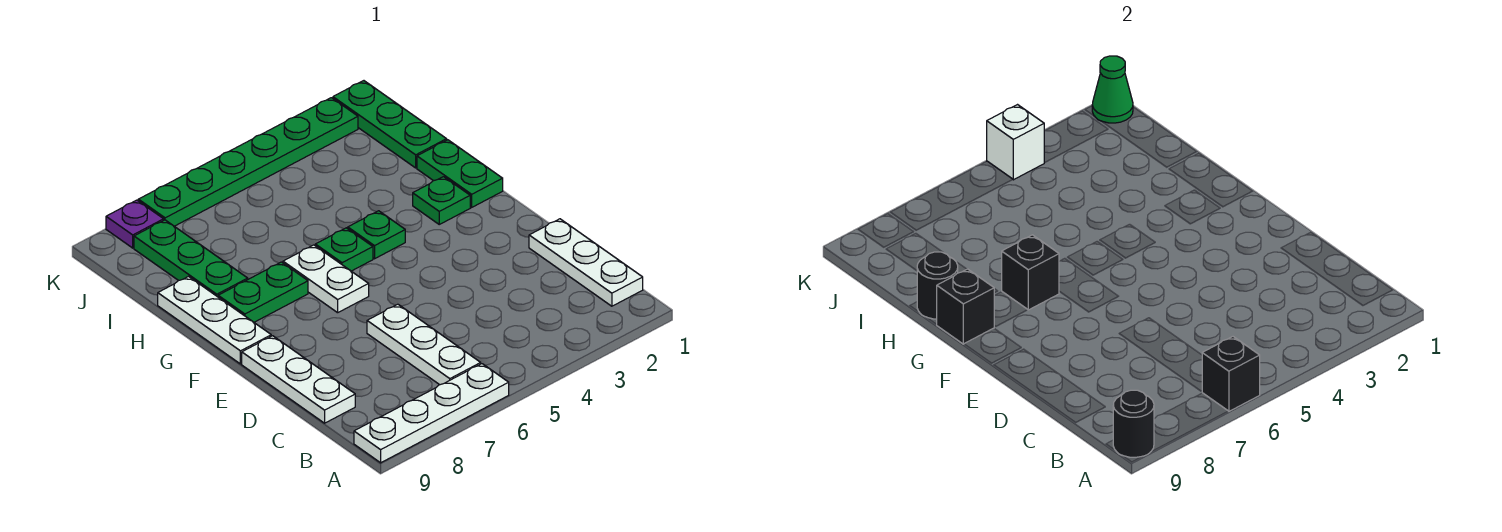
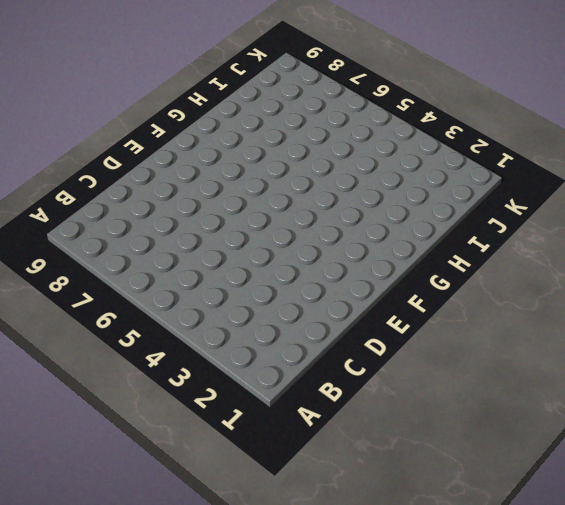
none -> white plate A6:A9 level 1
none -> white plate B1:D1 level 1
none -> white plate B6:D6 level 1

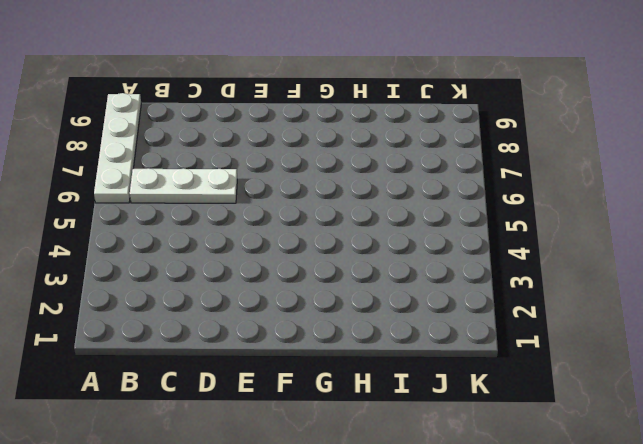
none -> white plate B1:D1 level 1
none -> white plate C9:E9 level 1
none -> white plate F6:G6 level 1

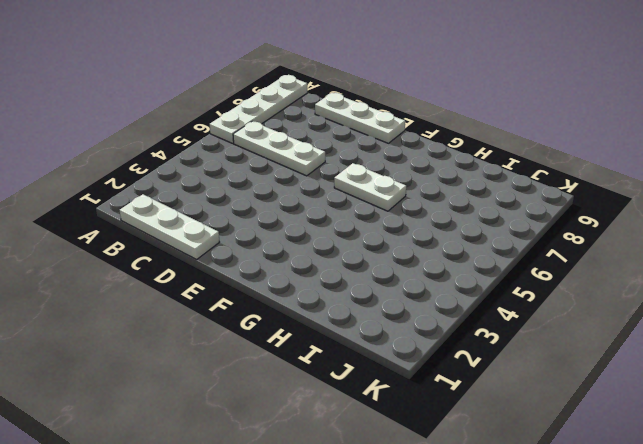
none -> white plate F9:H9 level 1
none -> green plate G1:H1 level 1
none -> green plate G2 level 1

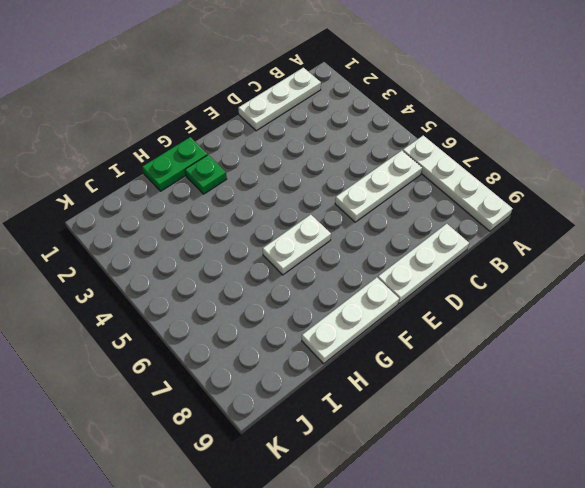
none -> green plate G4 level 1
none -> green plate G5 level 1
none -> green plate G7:G8 level 1

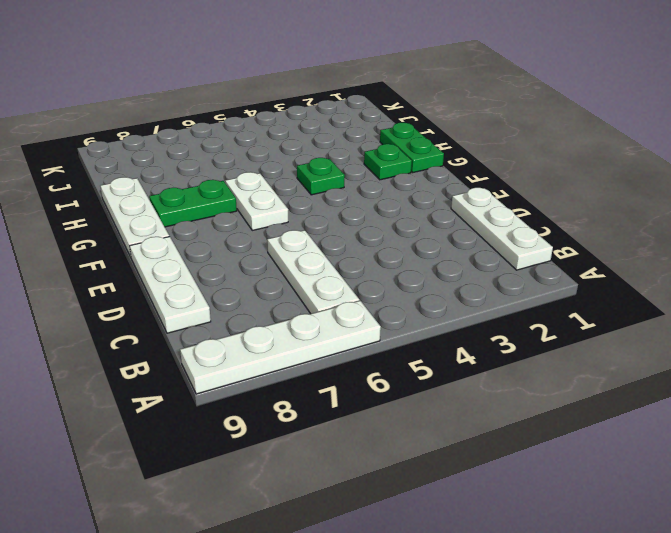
none -> green plate G5 level 1
none -> green plate H8:J8 level 1
none -> green plate I1:K1 level 1

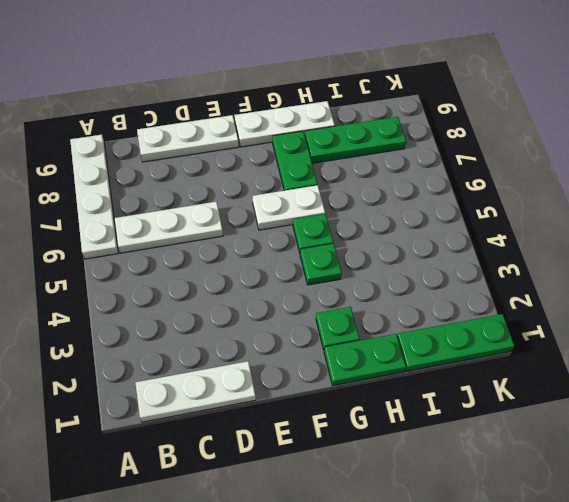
none -> green plate K2:K7 level 1
none -> purple plate K8 level 1
none -> black brick A6 level 2

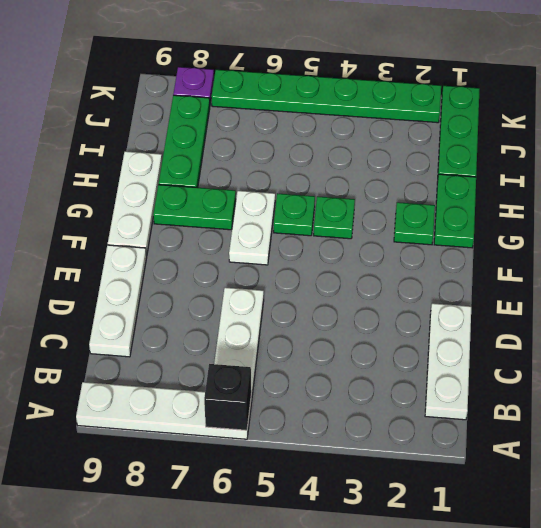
none -> black round brick A9 level 2
none -> black brick G7 level 2
none -> black brick G9 level 2

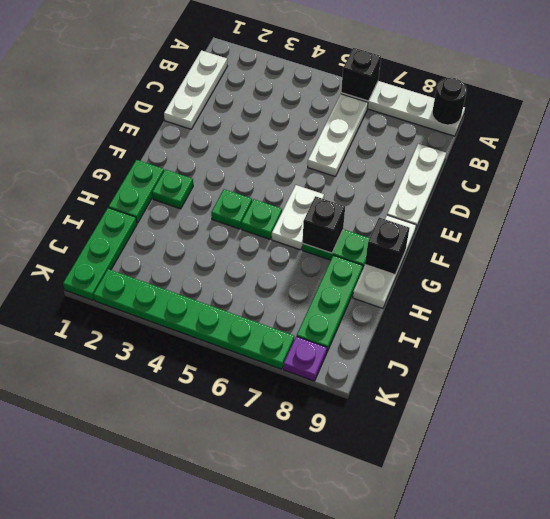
none -> black round brick H9 level 2
none -> green cone K1 level 2
none -> white brick K4 level 2

